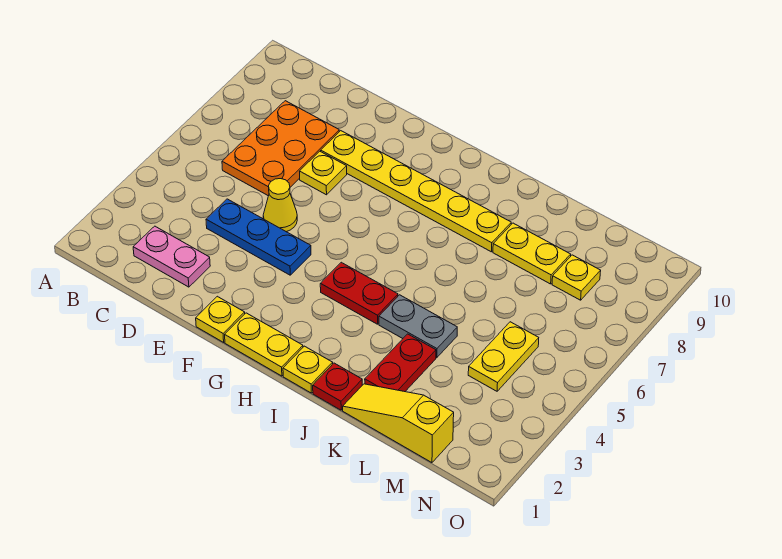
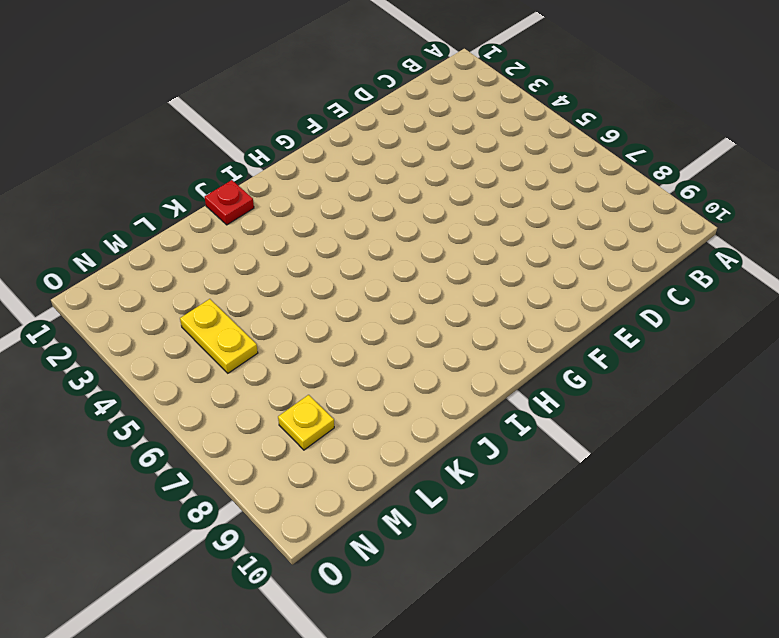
none -> pink plate C2:D2 level 1
none -> orange plate C6:D8 level 1
none -> blue plate D4:F4 level 1

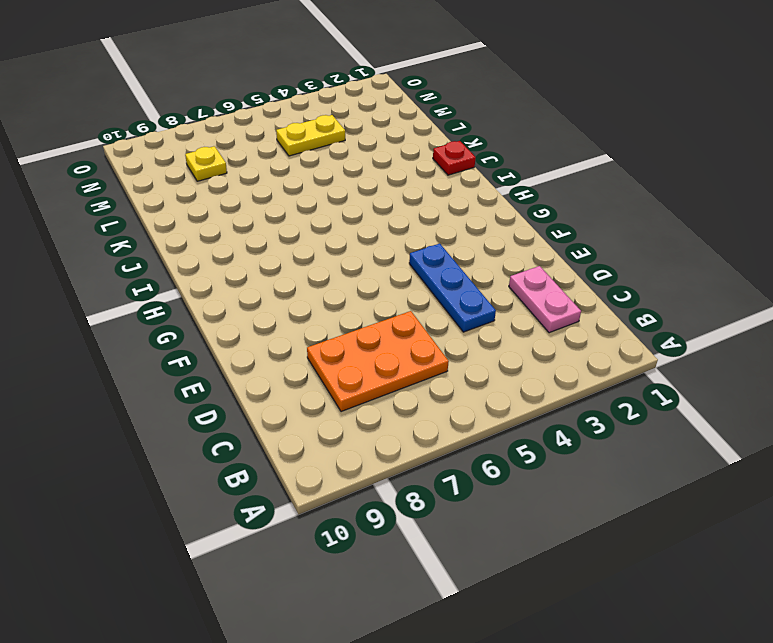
none -> yellow cone E5 level 1
none -> yellow plate E7 level 1
none -> yellow plate E8:J8 level 1

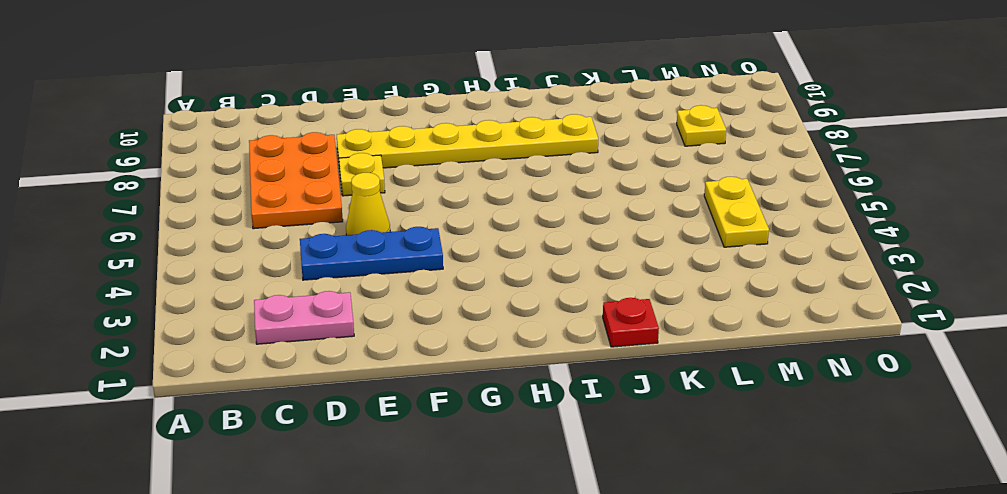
none -> yellow plate F1 level 1
none -> yellow plate G1:H1 level 1
none -> red plate H4:I4 level 1

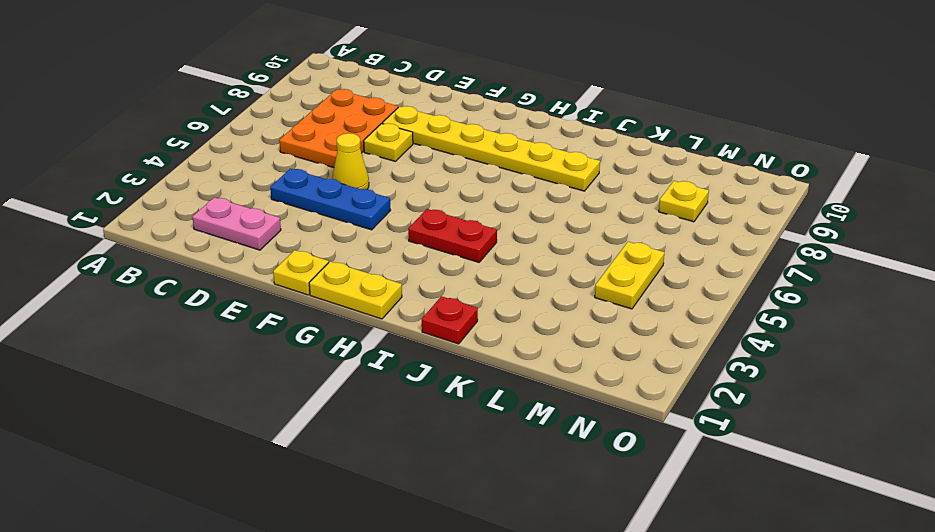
none -> yellow plate I1 level 1
none -> grey plate J4:K4 level 1
none -> yellow slope K1:M1 level 1 top M

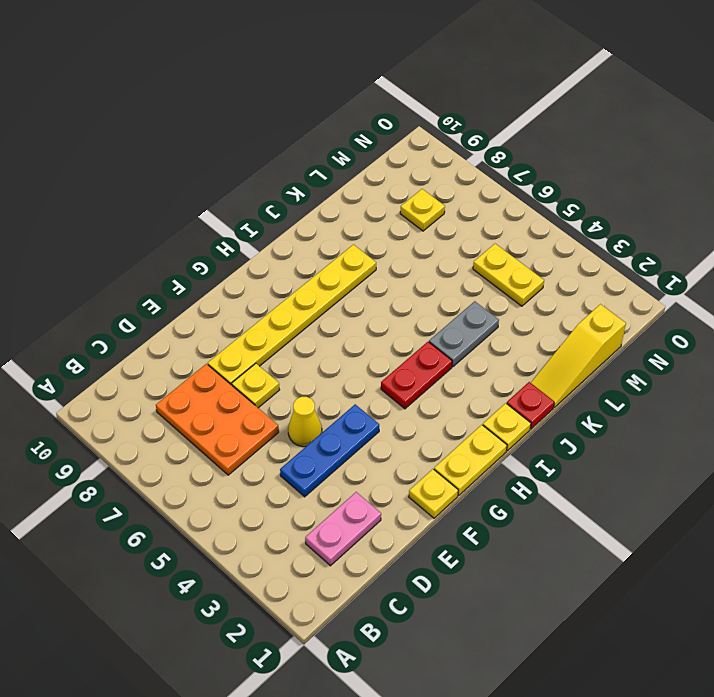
none -> red plate K2:K3 level 1
none -> yellow plate K8:L8 level 1

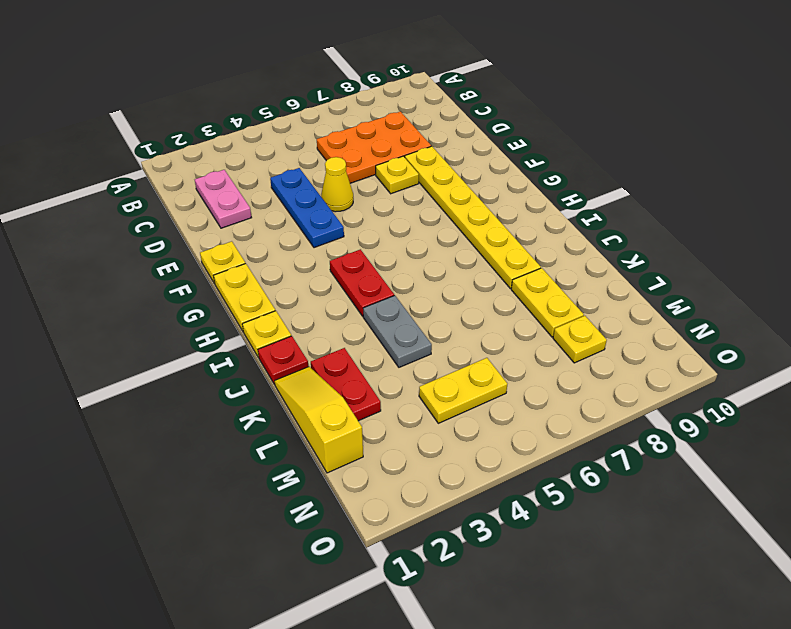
red plate K2:L2 level 1 -> red plate K2:K3 level 1

